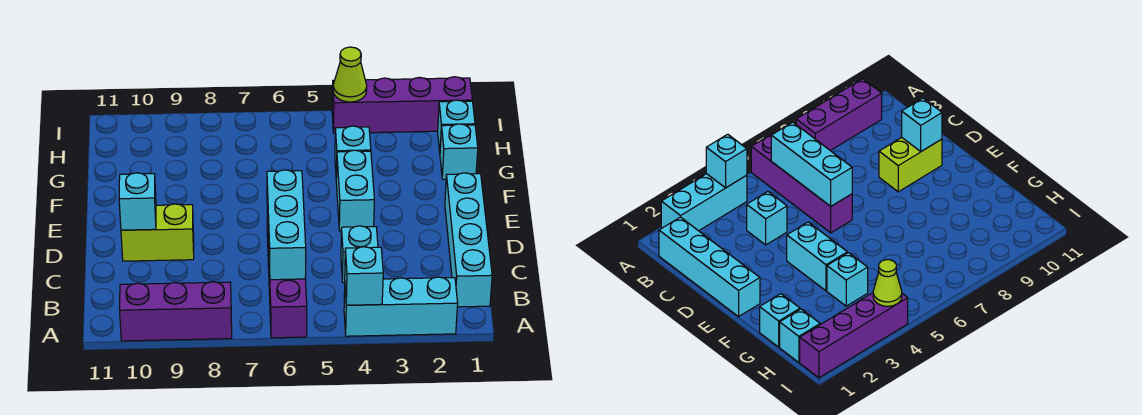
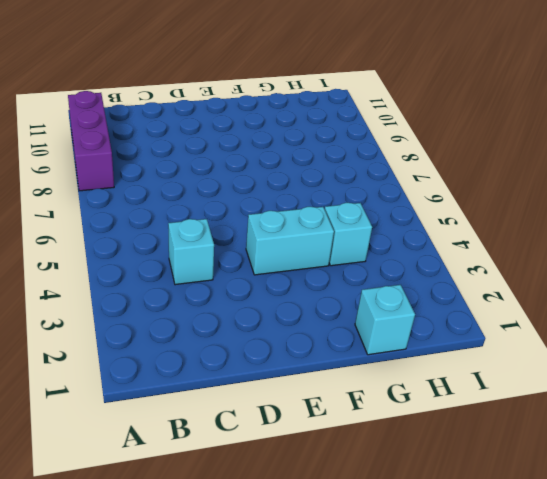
none -> cyan brick A2:A4 level 1
none -> purple brick A6:D6 level 1
none -> cyan brick B1:E1 level 1

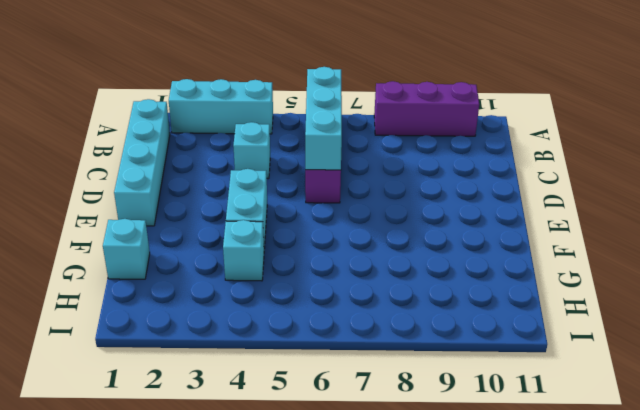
none -> lime brick D9:D10 level 1
none -> cyan brick H1 level 1
none -> purple brick I1:I4 level 1

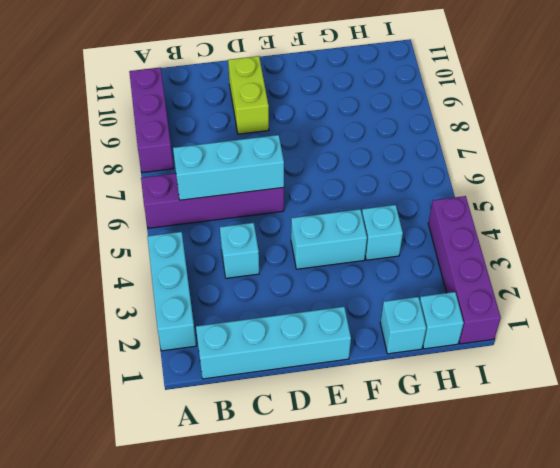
none -> cyan brick A4 level 2
none -> cyan brick D10 level 2
none -> lime cone I4 level 2

